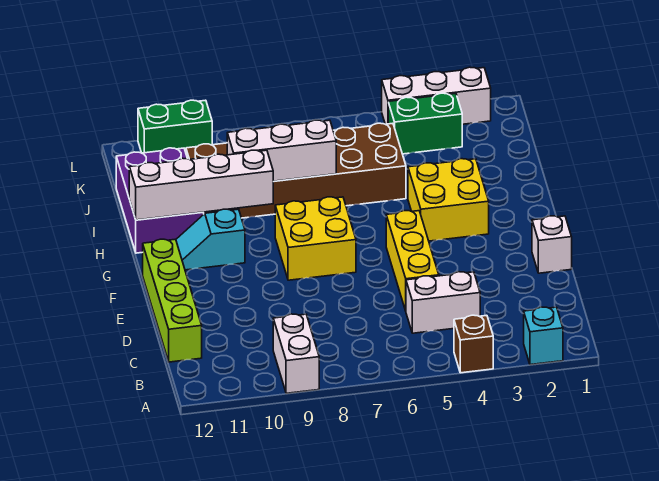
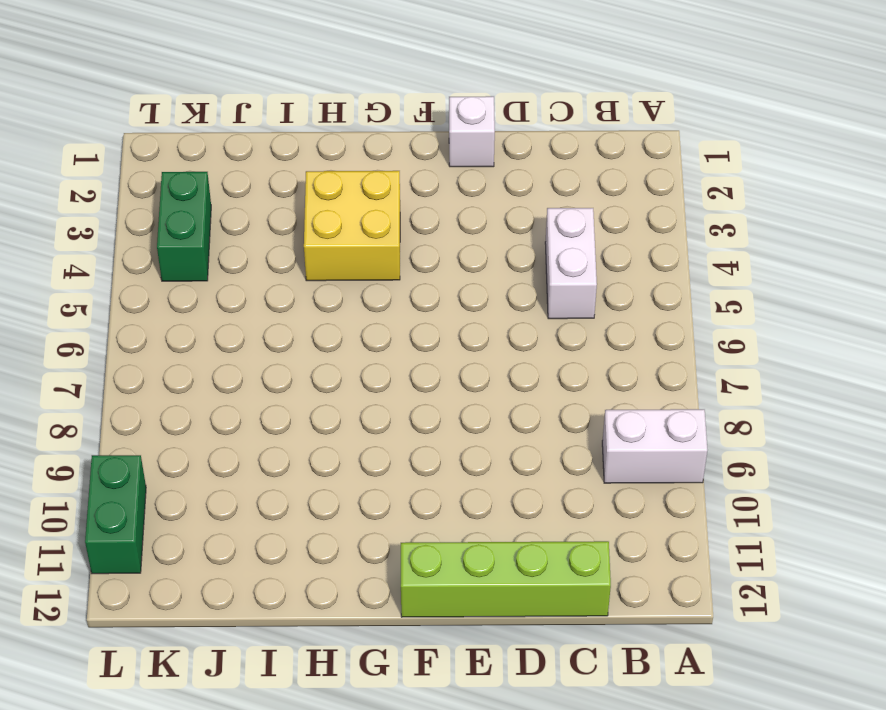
none -> cyan brick A2 level 1
none -> brown brick A4 level 1
none -> yellow brick D5:F5 level 1

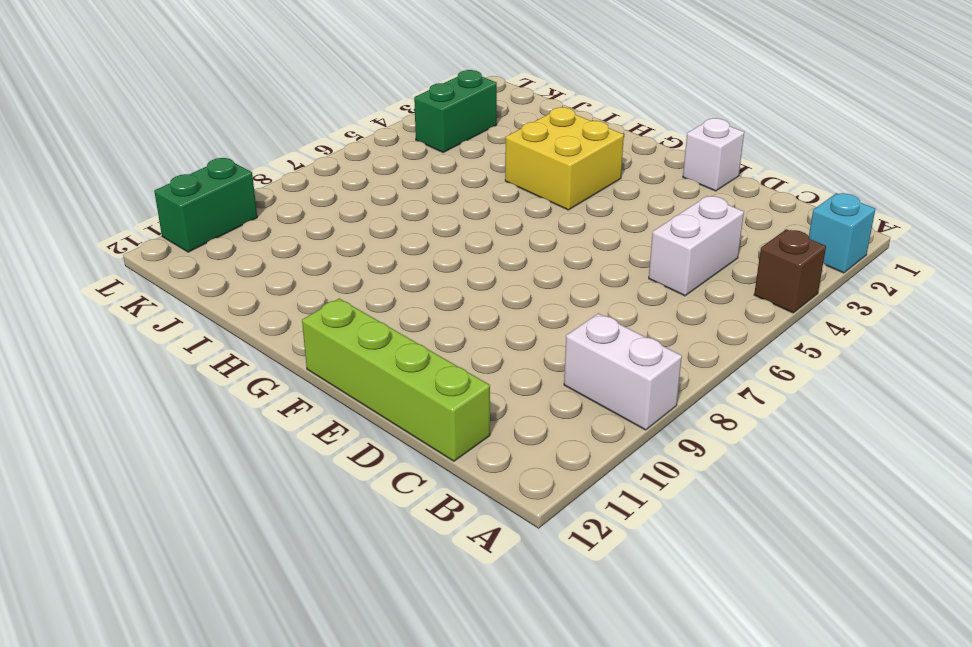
none -> yellow brick D5:F5 level 1
none -> yellow brick F7:G8 level 1
none -> cyan slope G10:G11 level 1 top 10

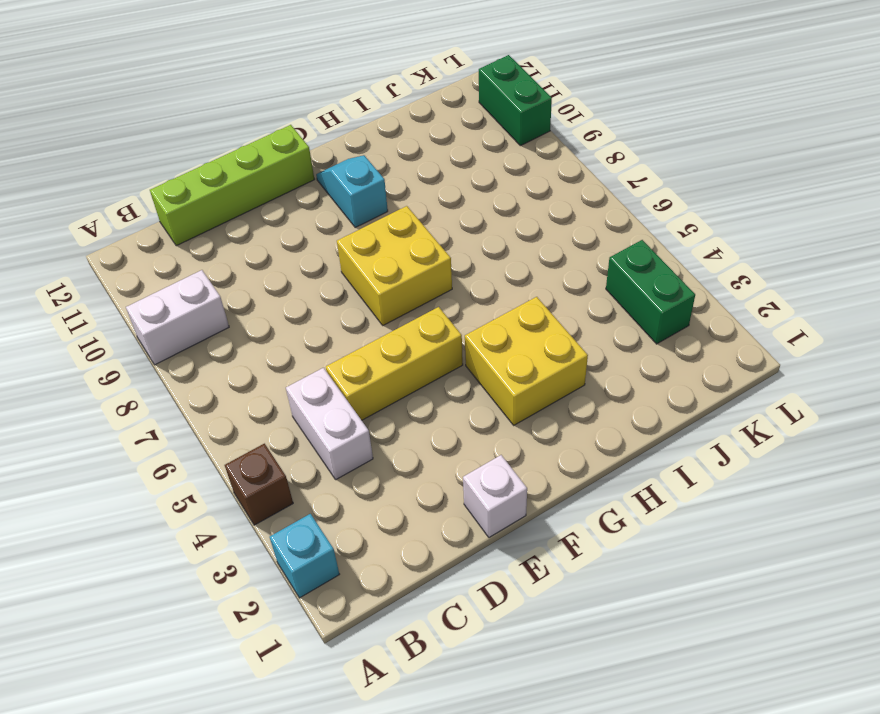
none -> purple brick H11:J12 level 1
none -> brown brick I5:J10 level 1
none -> white brick L2:L4 level 1

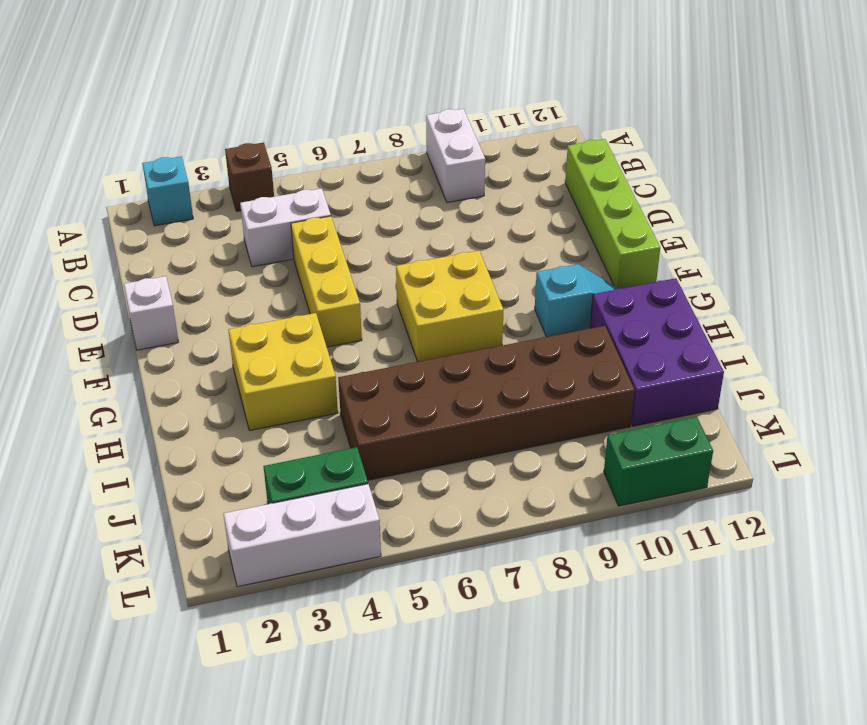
none -> white brick H9:H12 level 2
none -> white brick I7:I9 level 2

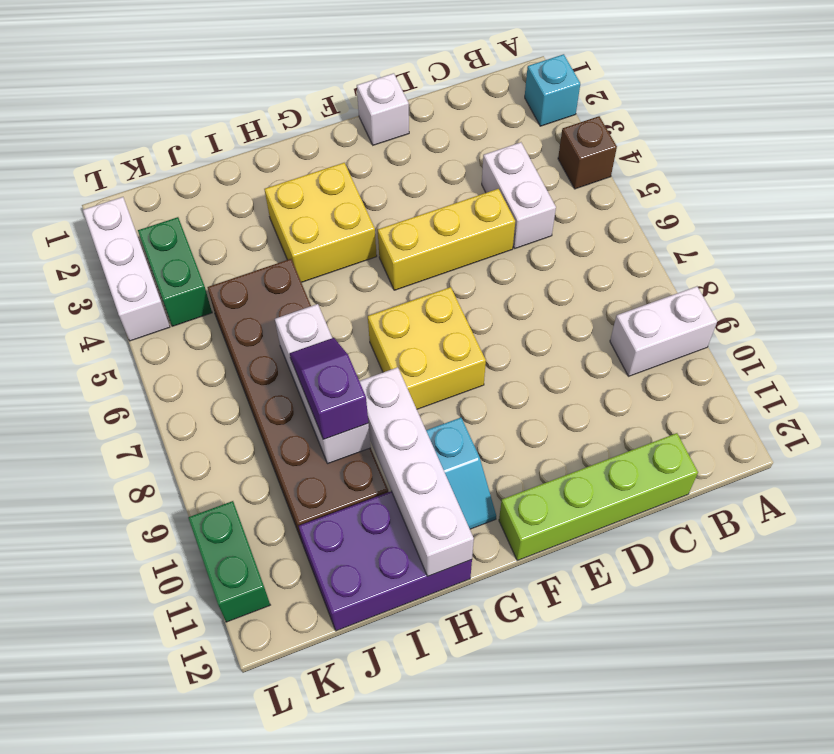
purple slope I8:I9 level 3 top 9 -> none

